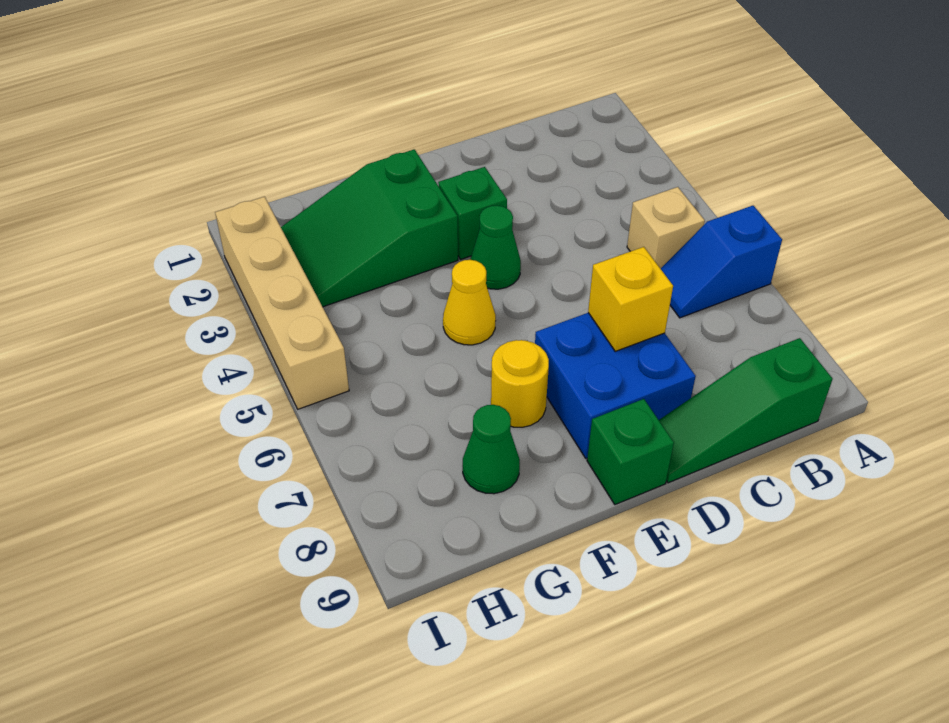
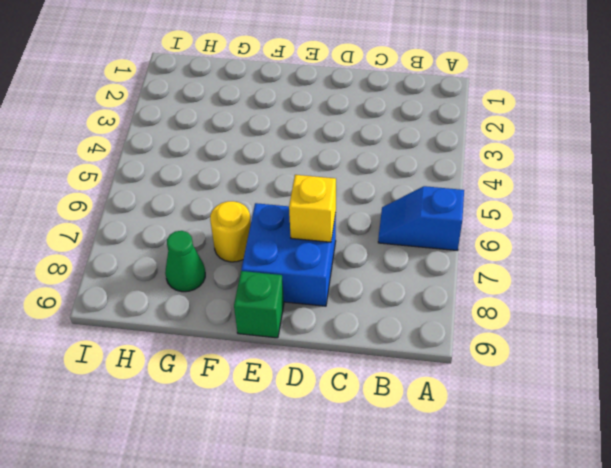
none -> tan brick B5 level 1
none -> green slope B9:D9 level 1 top B
none -> green brick E3 level 1

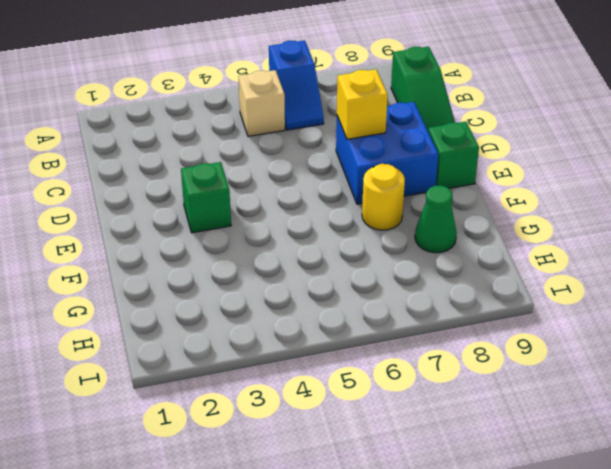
none -> green cone E4 level 1
none -> green slope F2:H3 level 1 top F
none -> yellow cone F5 level 1

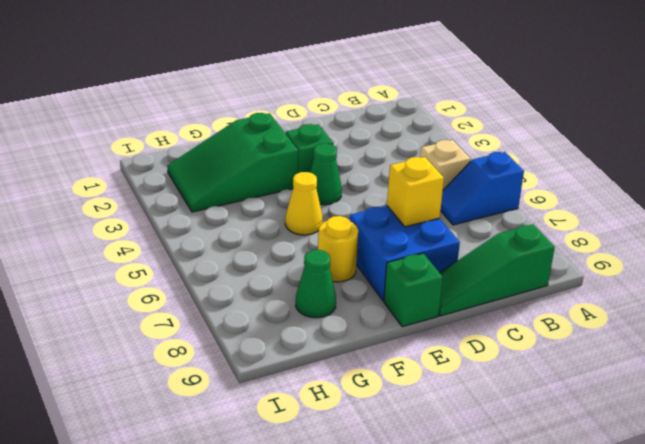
none -> tan brick I2:I5 level 1

